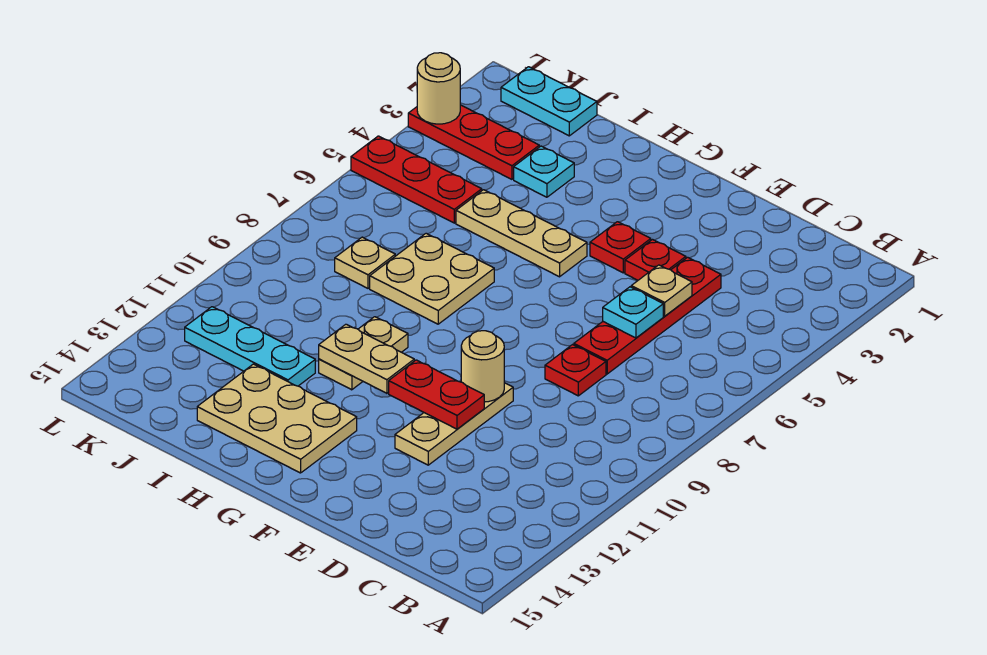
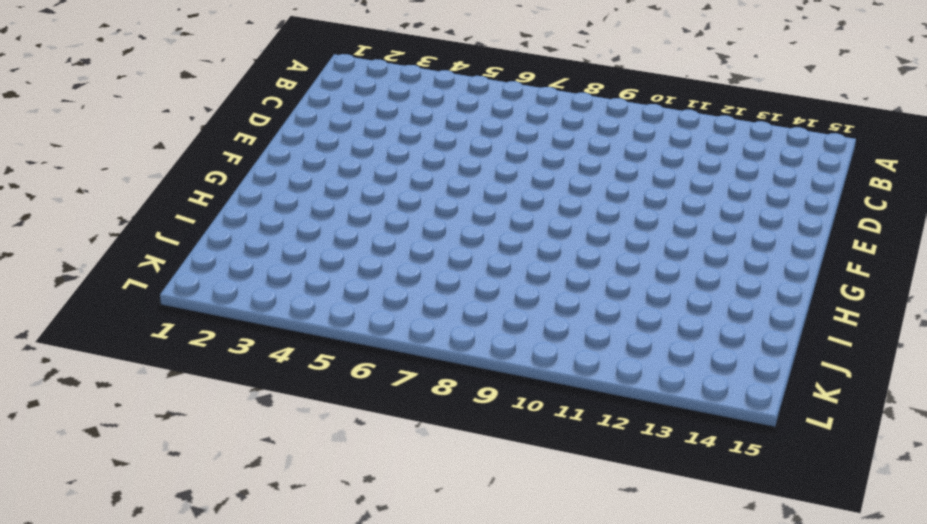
none -> red plate D4:D7 level 1
none -> red plate D8 level 1
none -> red plate E4 level 1

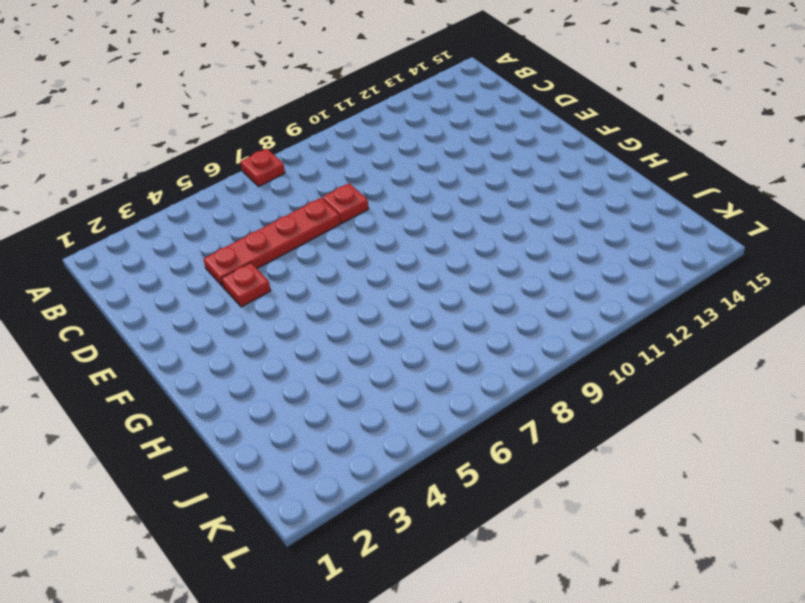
red plate A7 level 1 -> red plate F4 level 1
none -> tan plate E10:E12 level 1
none -> tan plate G5:I5 level 1
none -> tan plate G13:I14 level 1

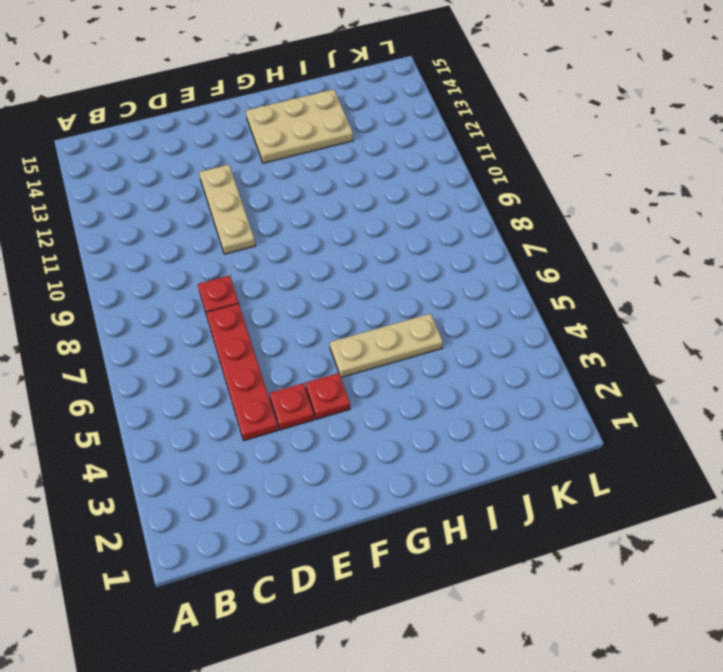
none -> tan plate H7:I8 level 1
none -> tan plate H10:H11 level 1
none -> cyan plate I3 level 1

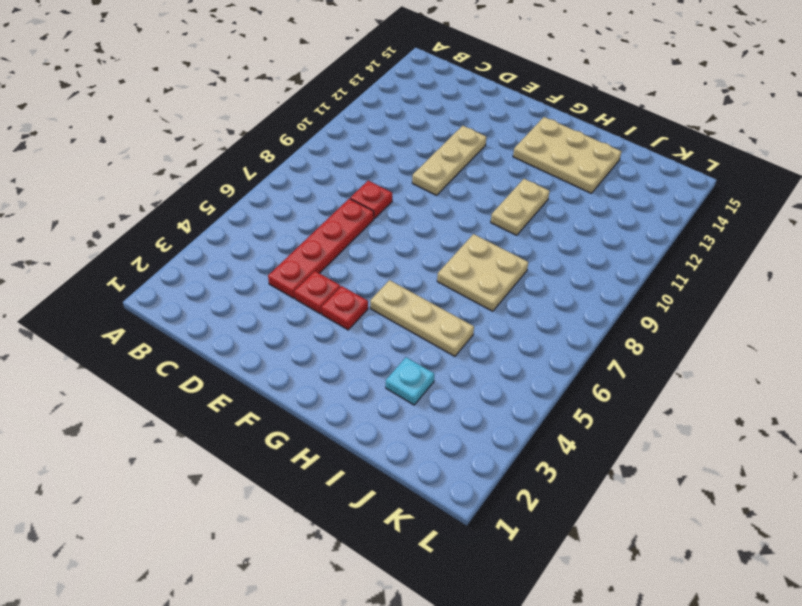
none -> cyan plate I12:K12 level 1
none -> cyan plate J1:K1 level 1
none -> red plate J3:L3 level 1

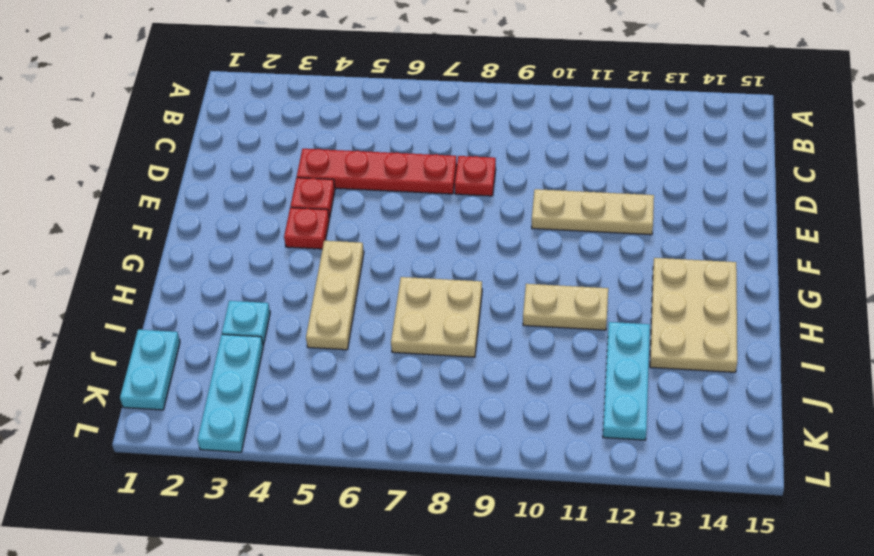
cyan plate J3:L3 level 1 -> red plate J3:L3 level 1
none -> red plate J5:L5 level 1
none -> tan plate J8 level 1
none -> tan plate D5 level 2

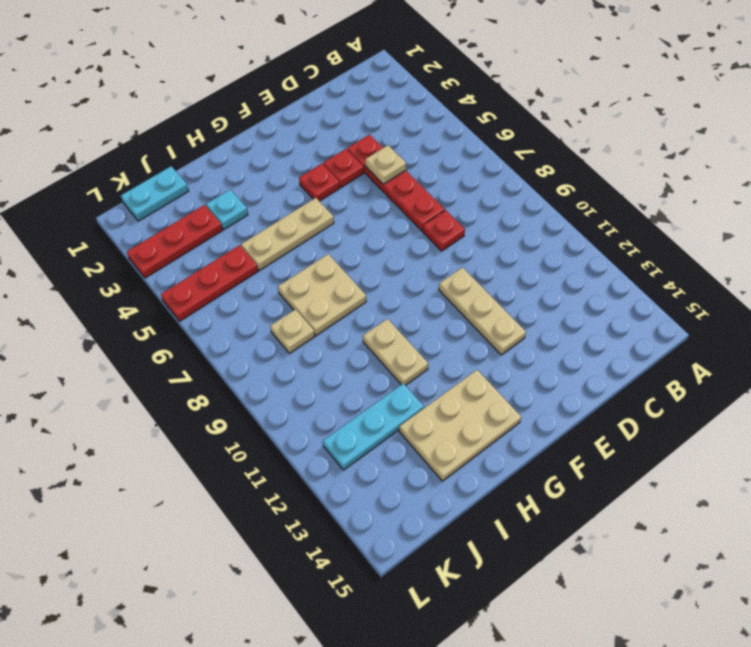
none -> cyan plate D6 level 2
none -> tan round brick E10 level 2
none -> red plate E11:F11 level 2

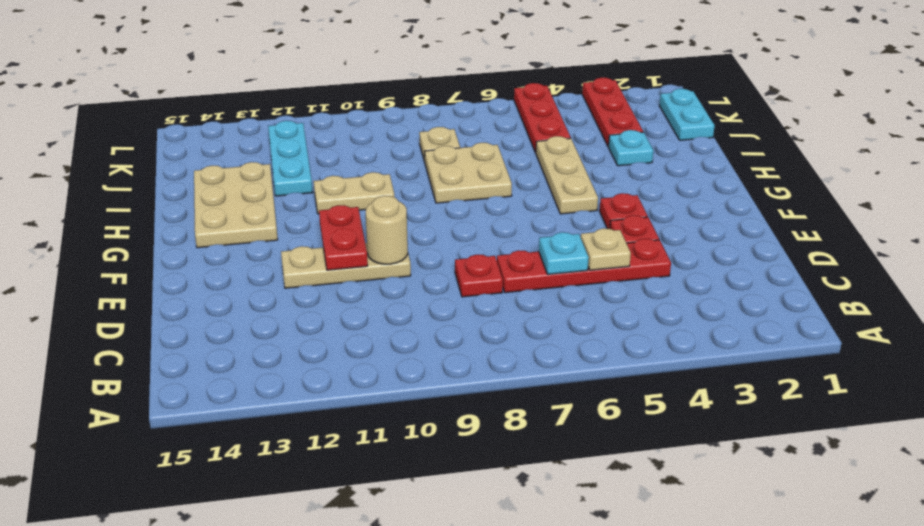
none -> tan plate G11:H11 level 2
none -> tan round brick L3 level 2

